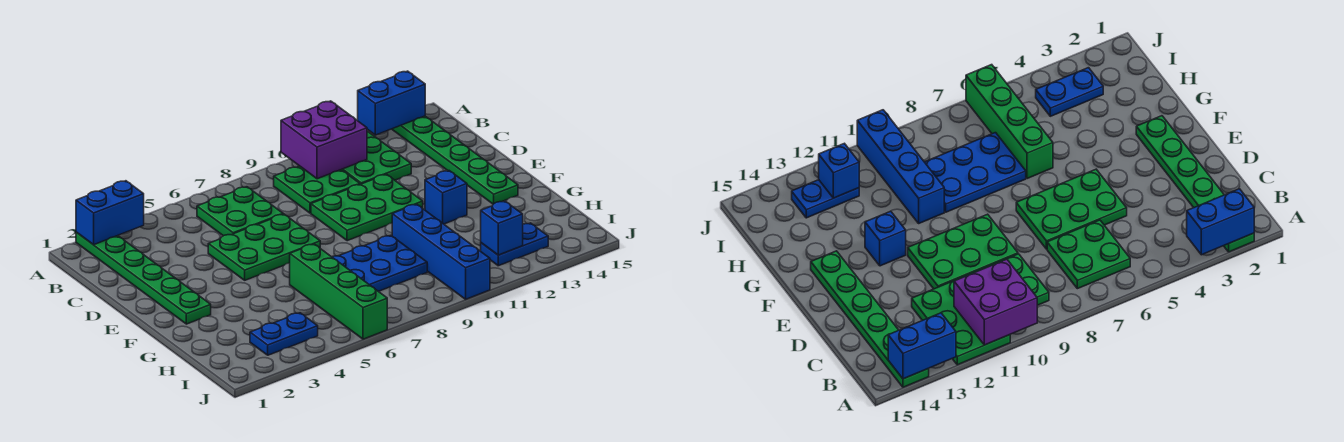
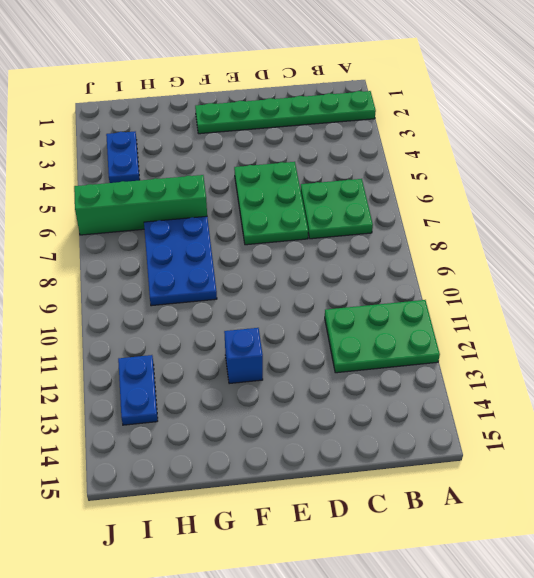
none -> green plate A14:F14 level 1
none -> green plate B9:C10 level 1
none -> green plate D9:E11 level 1

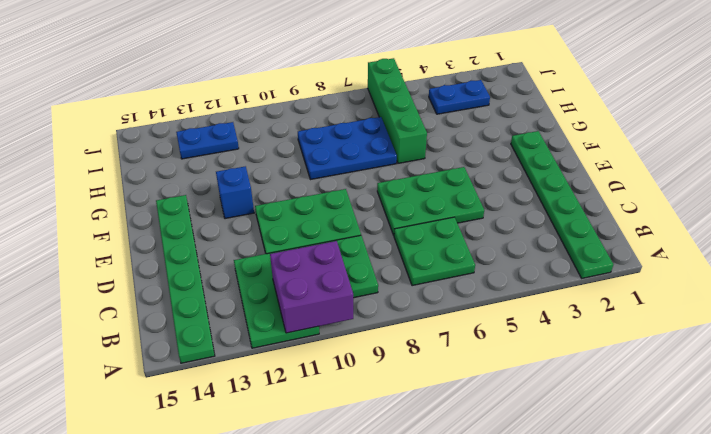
none -> blue brick G10:J10 level 1
none -> blue brick A2:A3 level 2
none -> blue brick A13:A14 level 2

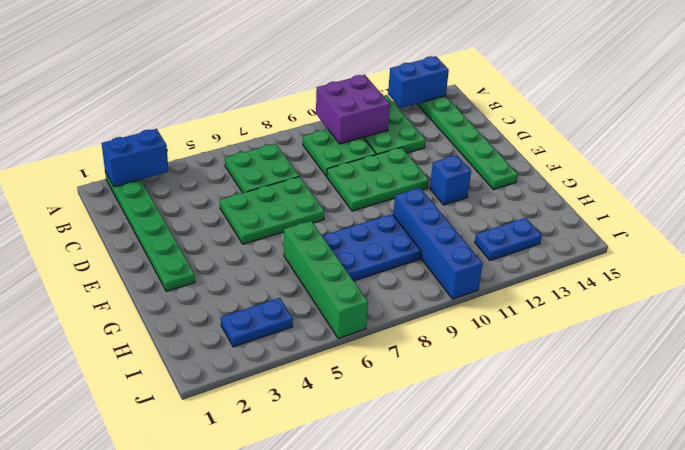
none -> blue brick I12 level 2

